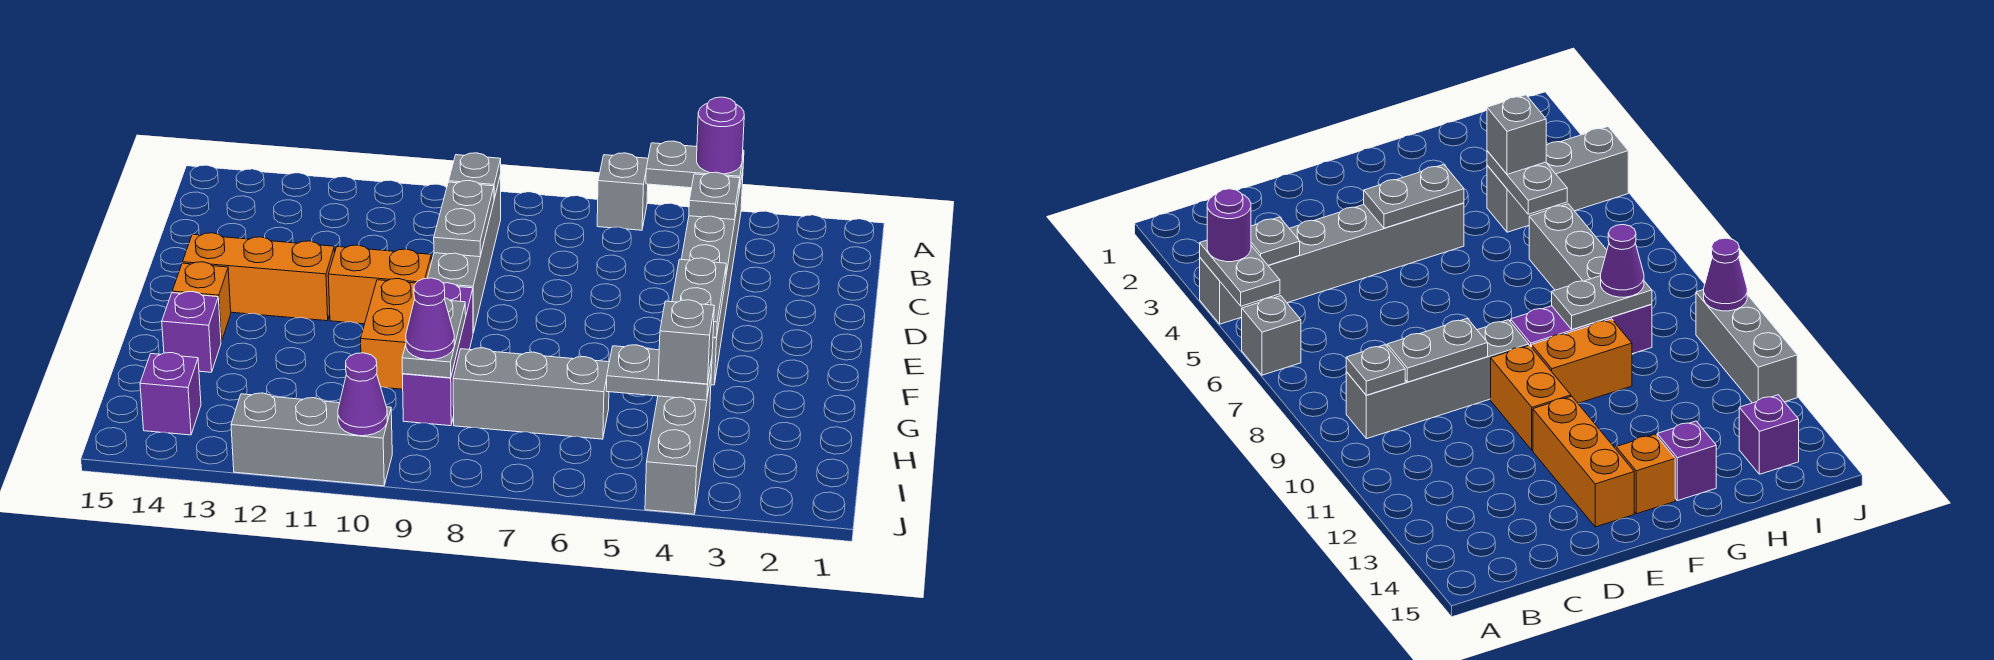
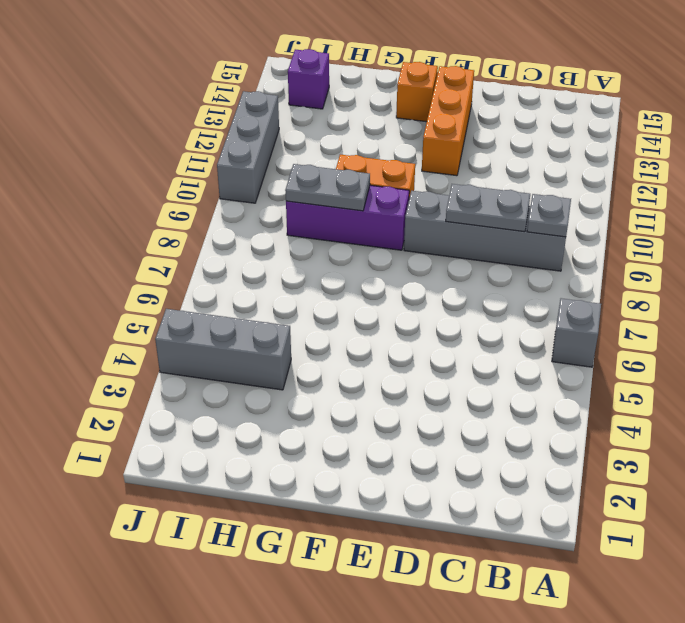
none -> grey brick A4:F4 level 1
none -> orange brick E10:E11 level 1
none -> purple brick G14 level 1

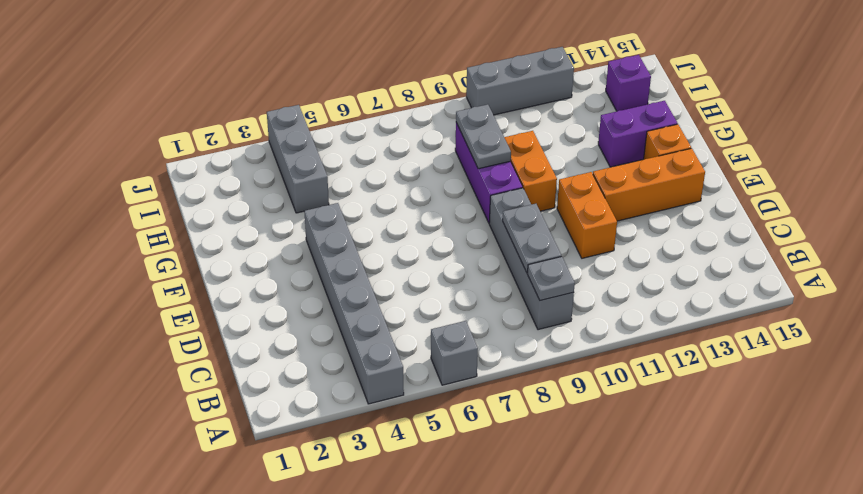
orange brick D11:E11 level 1 -> orange brick E10:E11 level 1
purple brick G13:G14 level 1 -> purple brick G14 level 1
none -> grey brick H6:H8 level 1
none -> grey plate A4:A5 level 2
none -> grey plate B4 level 2

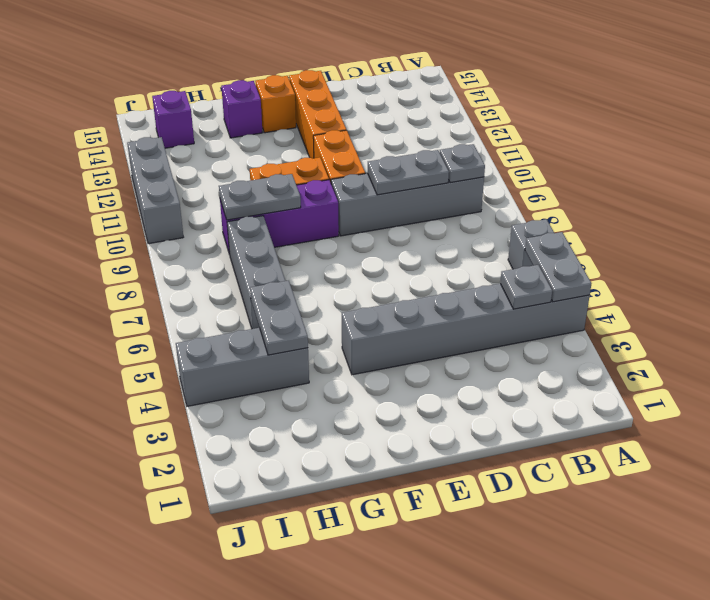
none -> grey plate E4:F4 level 2
none -> purple cone J10 level 2
none -> purple round brick A4 level 3

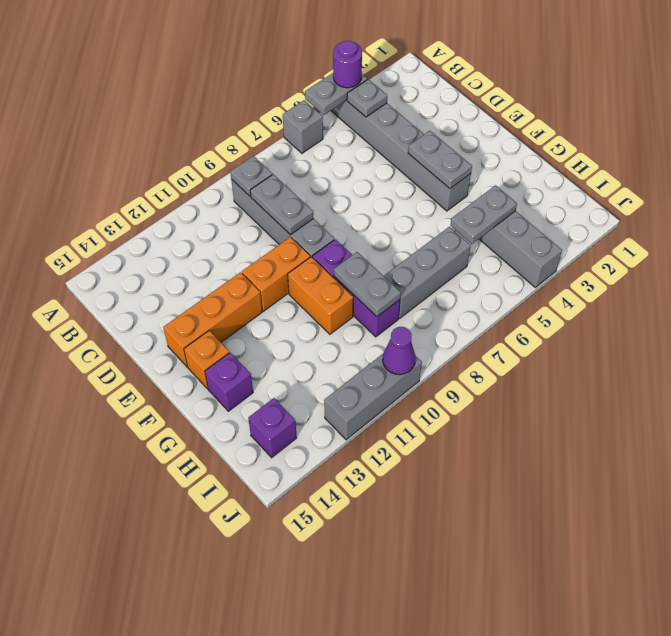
none -> grey brick H4 level 3
none -> purple cone H9 level 3

